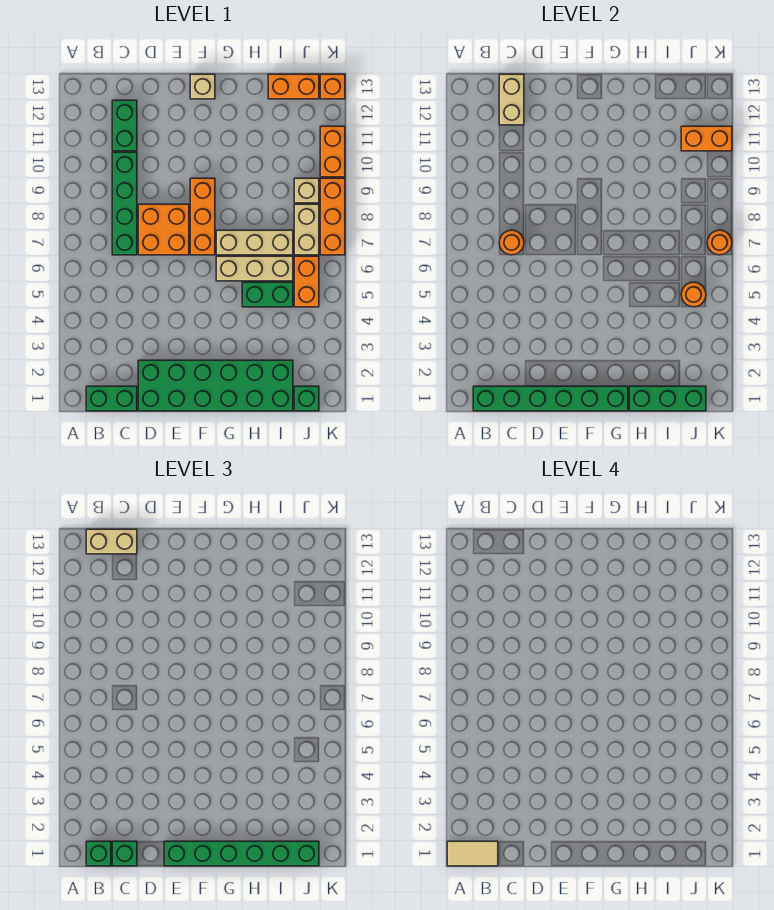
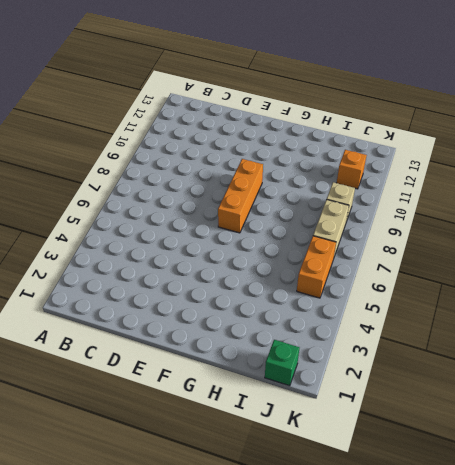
orange brick J11 level 1 -> orange brick K13 level 1
none -> green brick B1:C1 level 1
none -> green brick C7:C10 level 1
none -> green brick C11:C12 level 1
none -> green brick D1:I2 level 1

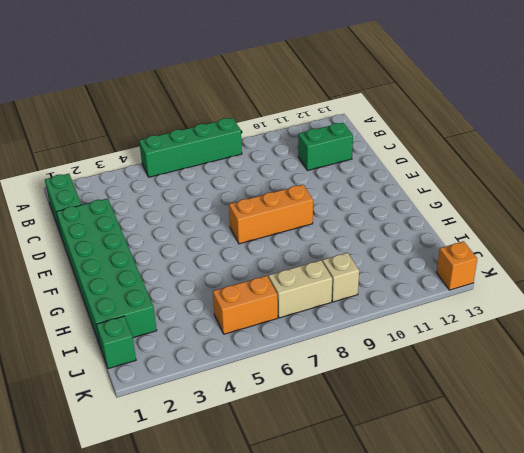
green brick A5:A8 level 1 -> green brick C7:C10 level 1
none -> orange brick D7:E8 level 1
none -> tan brick F13 level 1
none -> tan brick G6:I6 level 1
none -> tan brick G7:I7 level 1

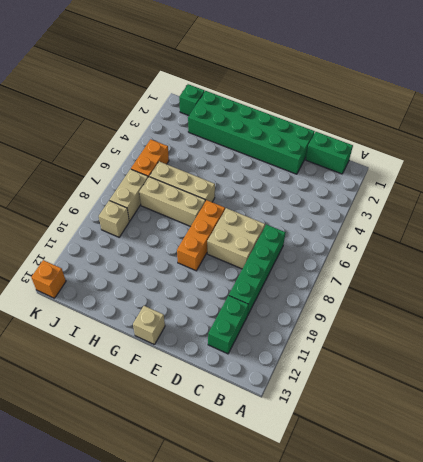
tan brick D7:E8 level 1 -> orange brick D7:E8 level 1
none -> green brick H5:I5 level 1
none -> orange brick I13:J13 level 1
none -> orange brick K7:K9 level 1
none -> orange brick K10:K11 level 1

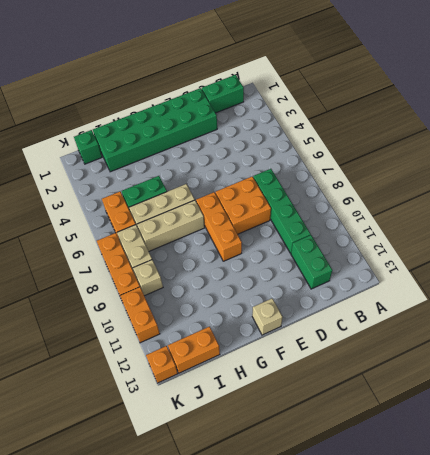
none -> green brick B1:G1 level 2
none -> orange round brick C7 level 2
none -> tan brick C12:C13 level 2
none -> green brick H1:J1 level 2

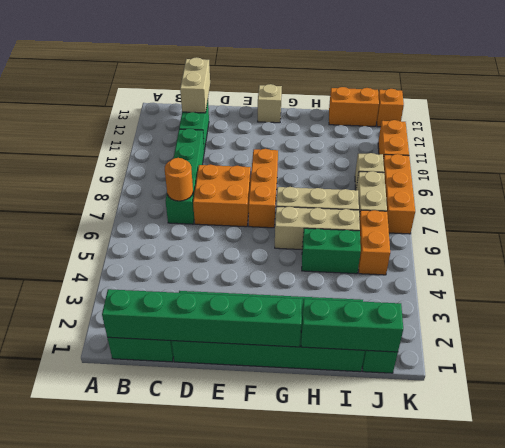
none -> orange round brick J5 level 2
none -> orange brick J11:K11 level 2
none -> orange round brick K7 level 2
none -> green brick B1 level 3

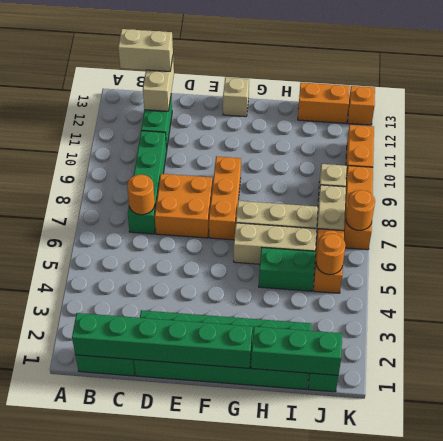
none -> orange brick J11:K11 level 2
none -> green brick B1 level 3
none -> green brick C1 level 3
none -> green brick E1:J1 level 3

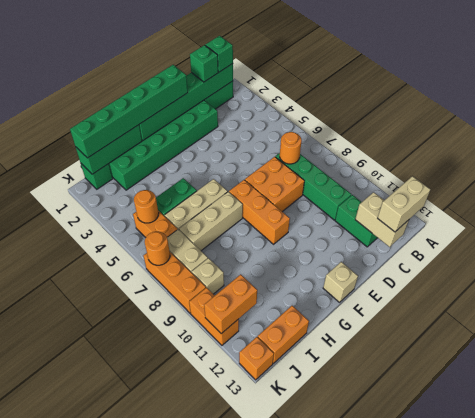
none -> tan tile A1:B1 level 4

